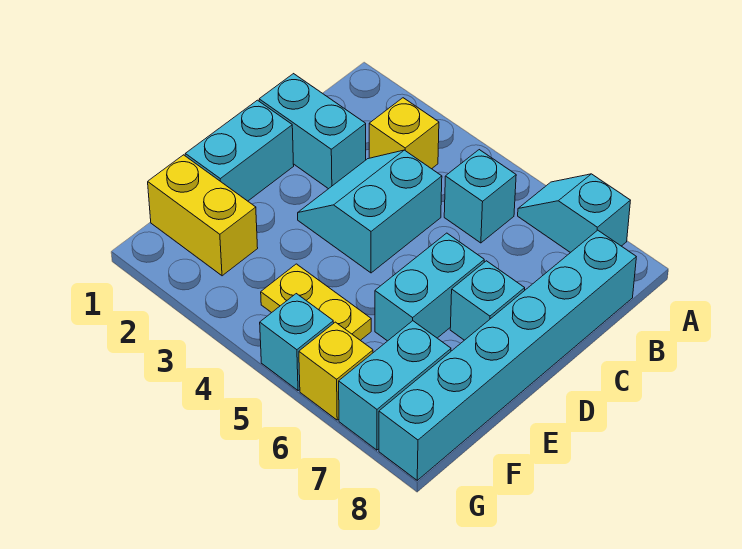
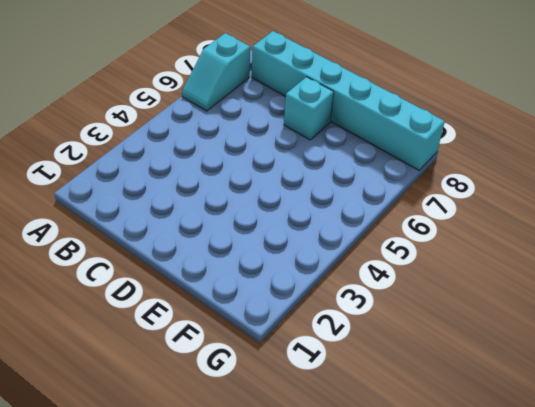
none -> yellow brick B3 level 1
none -> cyan brick B5 level 1
none -> cyan brick C1:C2 level 1

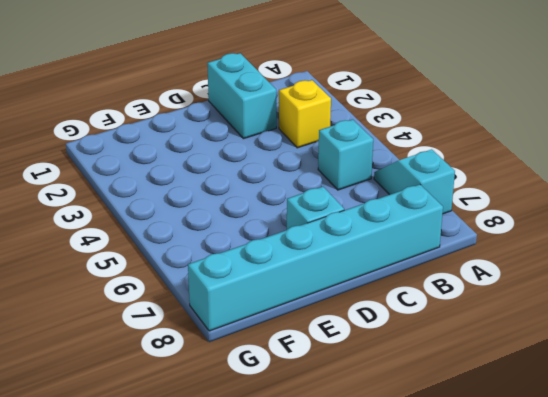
none -> cyan slope C3:D4 level 1 top 4
none -> cyan brick D1:E1 level 1
none -> cyan brick D6:E6 level 1

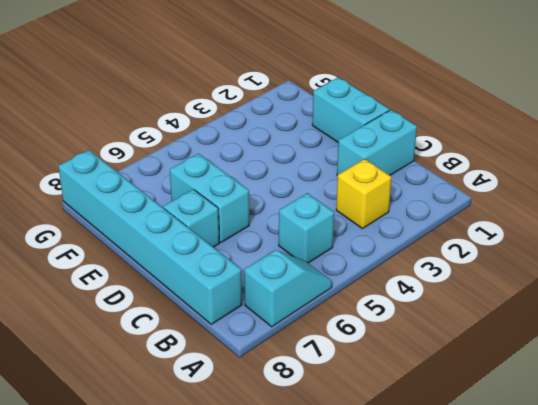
none -> cyan slope C3:D4 level 1 top 4
none -> yellow brick F1:F2 level 1
none -> yellow plate F4:F5 level 1

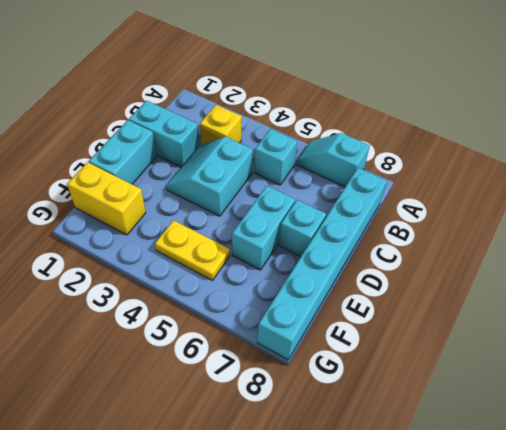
none -> cyan brick F7:G7 level 1
none -> cyan brick G5 level 1
none -> yellow brick G6 level 1

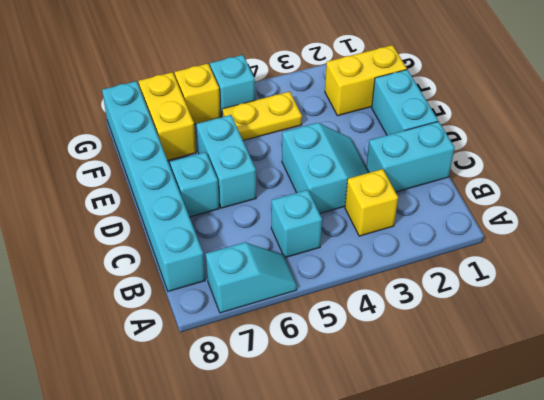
yellow brick F7:G7 level 1 -> cyan brick F7:G7 level 1

